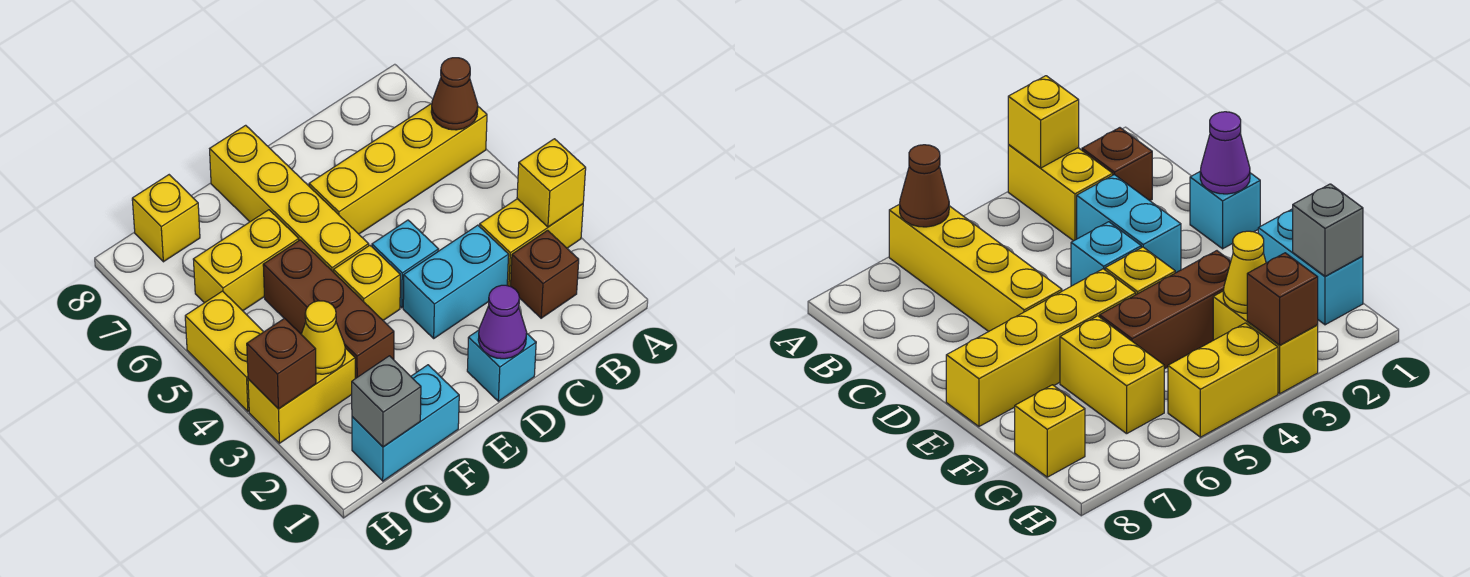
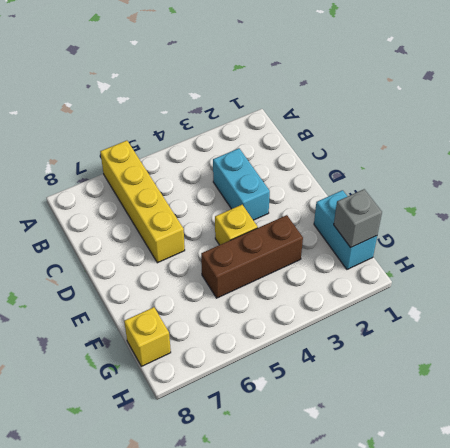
none -> yellow brick A3:B3 level 1
none -> brown brick B2 level 1
none -> cyan brick D1 level 1

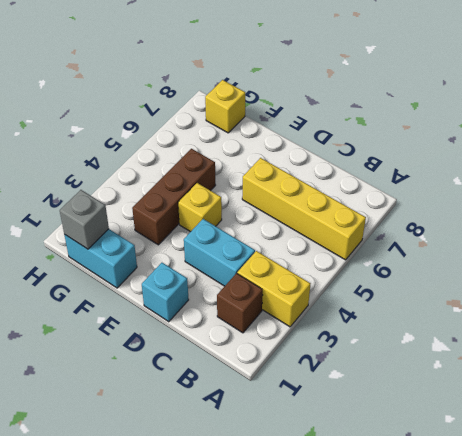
none -> cyan brick D4 level 1
none -> yellow brick E5:E8 level 1
none -> yellow brick F6:G6 level 1

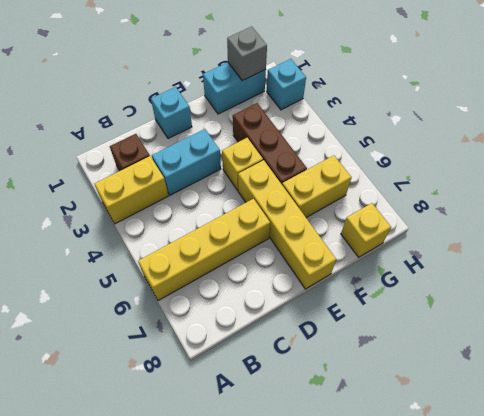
cyan brick H2 level 1 -> cyan brick D4 level 1
none -> yellow brick G3:H3 level 1
none -> yellow brick H4:H5 level 1
none -> yellow brick A3 level 2

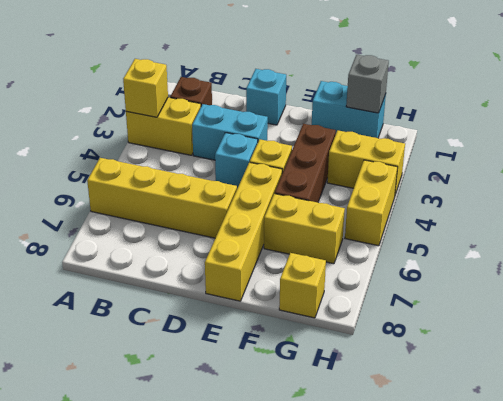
none -> brown cone A6 level 2
none -> purple cone D1 level 2
none -> yellow cone G3 level 2

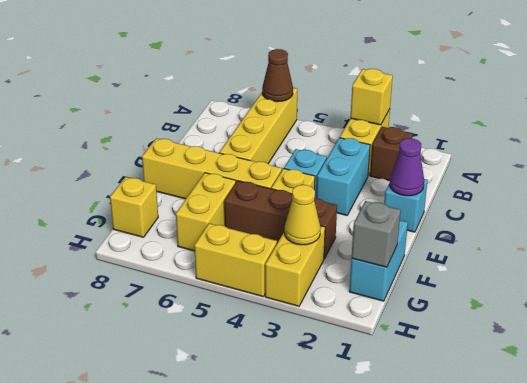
none -> brown brick H3 level 2

